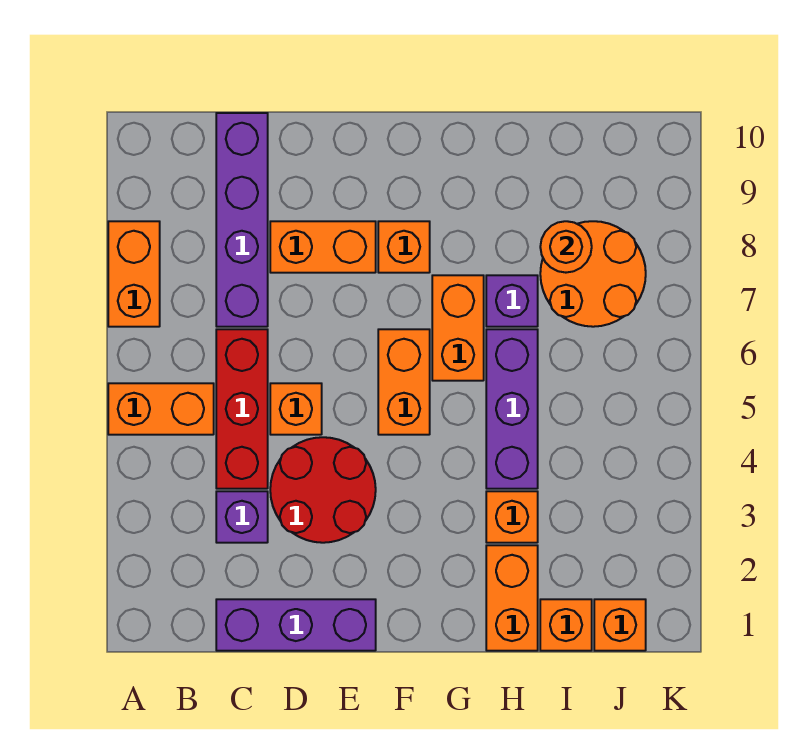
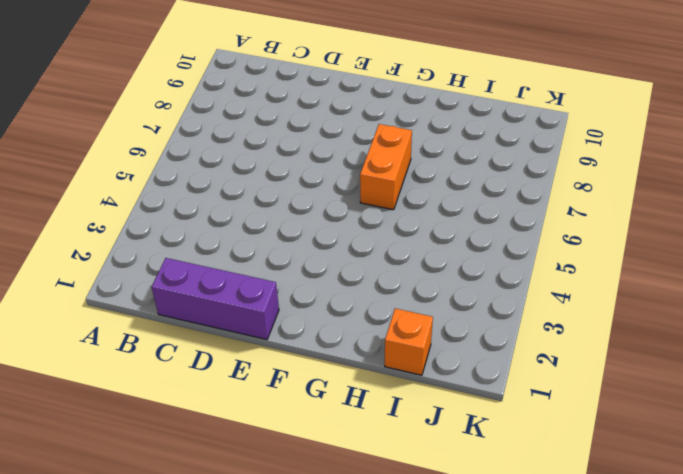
none -> orange brick A5:B5 level 1
none -> orange brick A7:A8 level 1
none -> purple brick C3 level 1

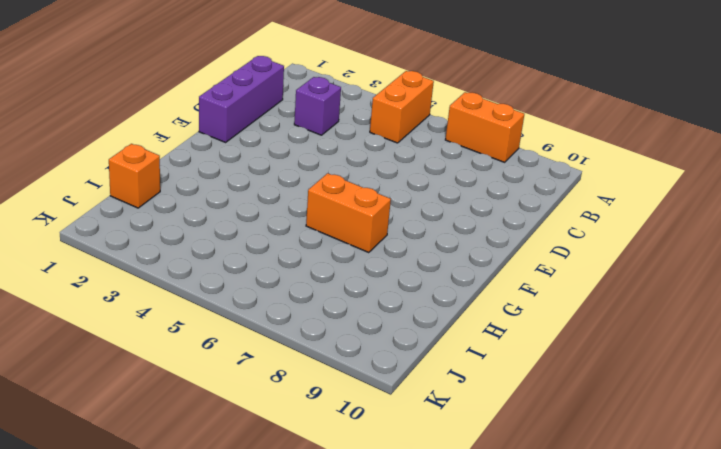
none -> red brick C4:C6 level 1
none -> purple brick C7:C10 level 1
none -> red round brick D3:E4 level 1

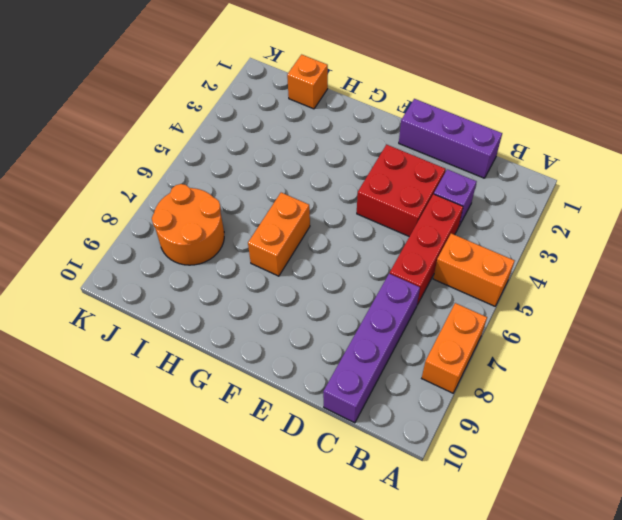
red brick D3:E4 level 1 -> red round brick D3:E4 level 1
none -> orange brick D5 level 1
none -> orange brick D8:E8 level 1
none -> orange brick F5:F6 level 1

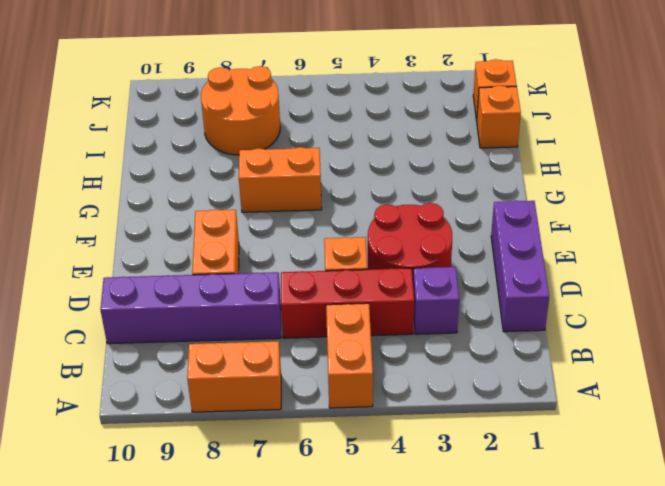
none -> orange brick F5:F6 level 1
none -> orange brick F8 level 1
none -> orange brick H1:H2 level 1

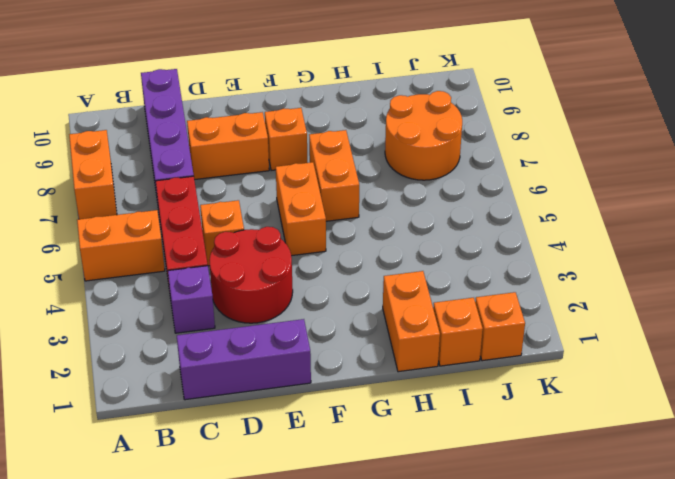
none -> orange brick H3 level 1
none -> purple brick H4:H6 level 1
none -> purple brick H7 level 1

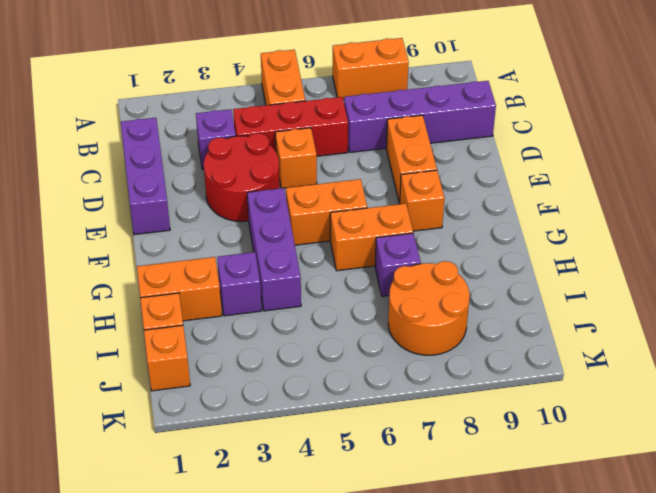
purple brick F4:H4 level 1 -> purple brick H4:H6 level 1
purple brick H3 level 1 -> orange brick H3 level 1
none -> orange round brick I8 level 2

